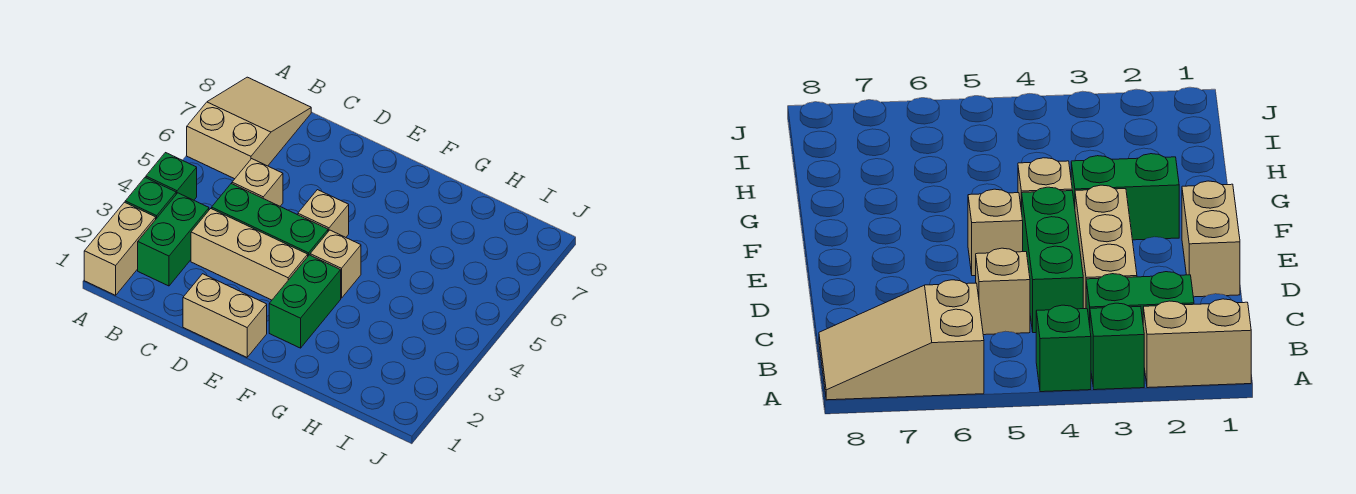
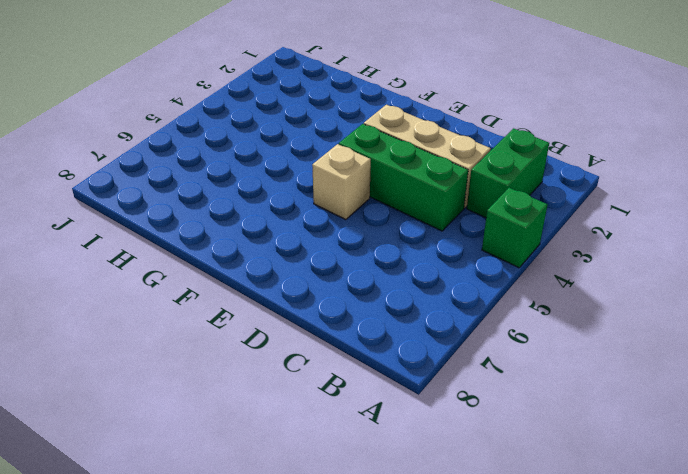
none -> tan brick A1:A2 level 1
none -> green brick A3 level 1
none -> tan slope A6:B8 level 1 top 6

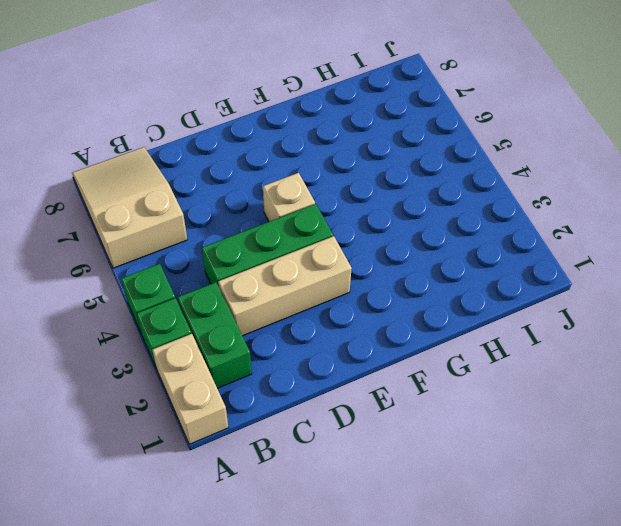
none -> tan brick C5 level 1
none -> tan brick D1:E1 level 1
none -> green brick F2:F3 level 1

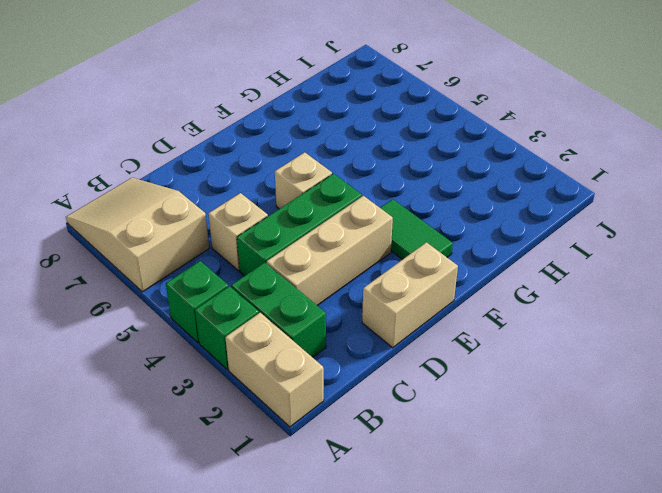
green tile F2:F3 level 1 -> green brick F2:F3 level 1
none -> tan brick F4 level 1

